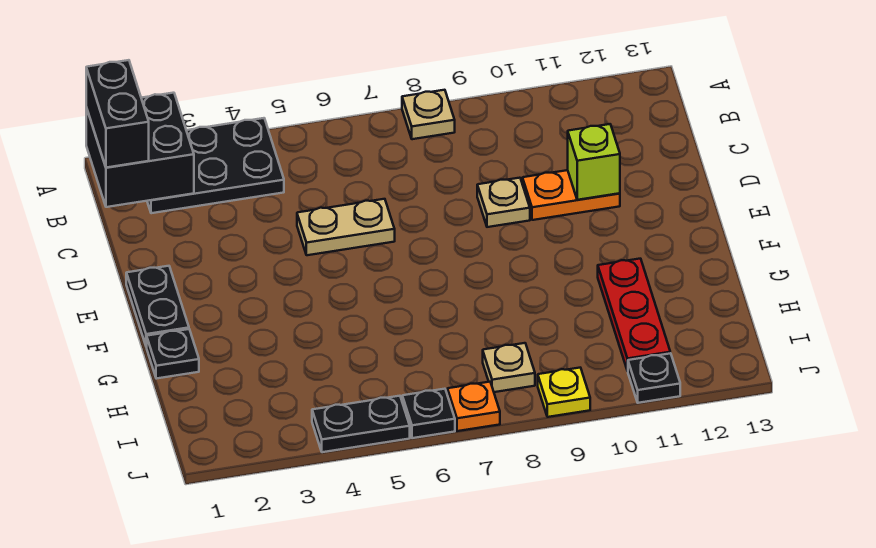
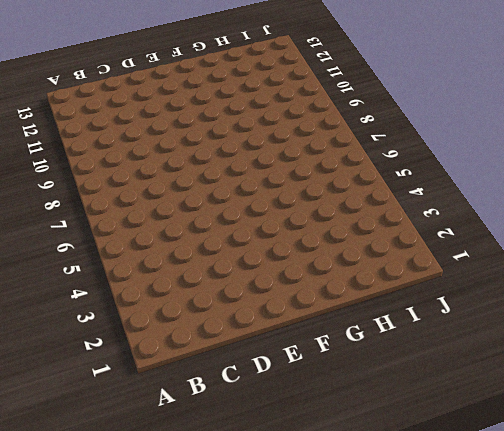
none -> black plate A2:B4 level 1
none -> tan plate A8 level 1
none -> tan plate D5:D6 level 1

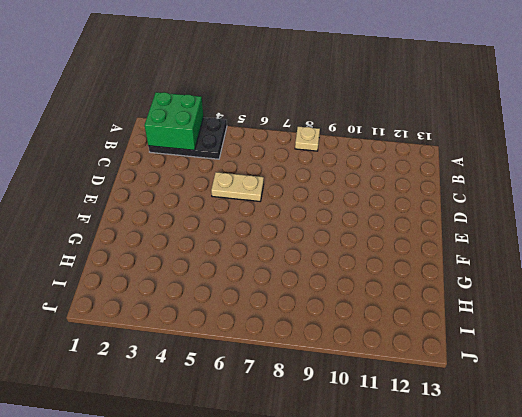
green brick A2:B3 level 2 -> black brick A1:B2 level 2
none -> tan plate D9 level 1
none -> orange plate D10:D11 level 1
none -> black plate E1:F1 level 1

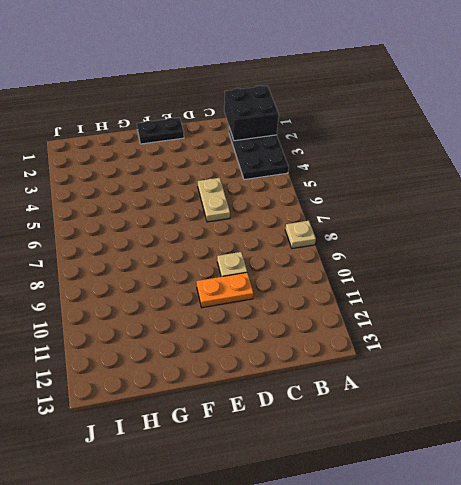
orange plate D10:E10 level 1 -> orange plate D10:D11 level 1
none -> black plate G1 level 1
none -> red plate G11:I11 level 1
none -> tan plate I8 level 1

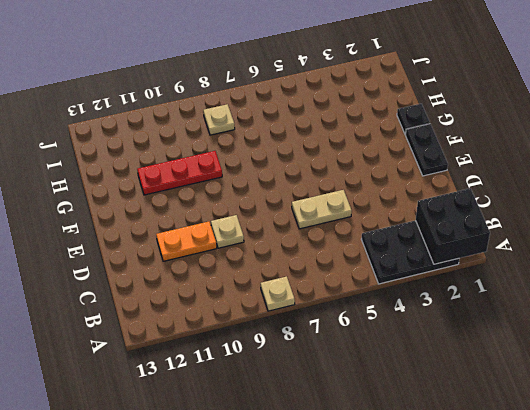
red plate G9:G11 level 1 -> red plate G11:I11 level 1
none -> black plate J4:J5 level 1
none -> black plate J6 level 1
none -> orange plate J7 level 1

